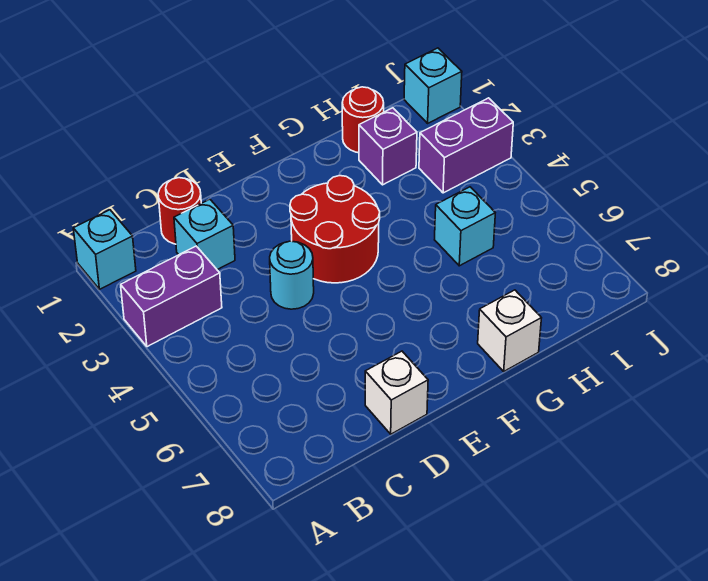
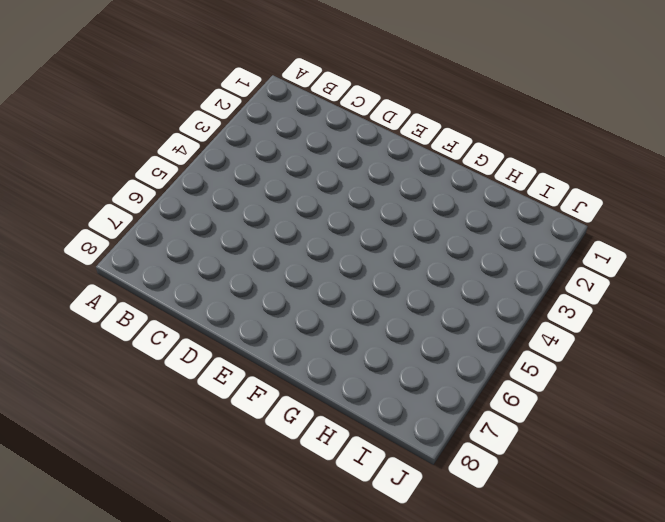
none -> cyan brick A1 level 1
none -> purple brick A3:B3 level 1
none -> red round brick C1 level 1

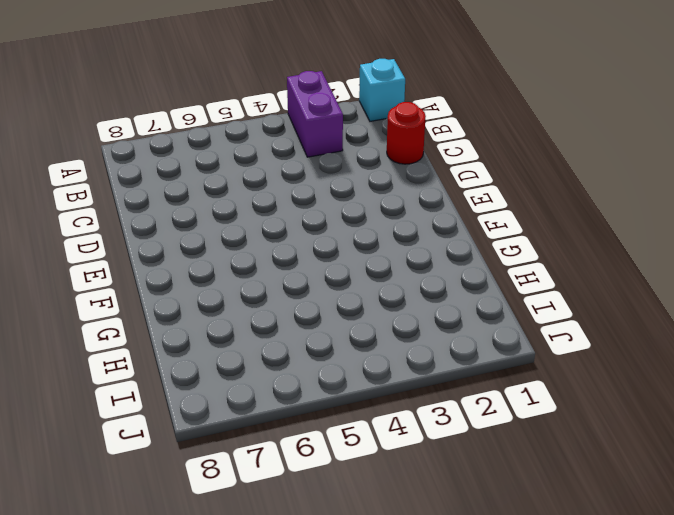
none -> cyan brick C2 level 1
none -> cyan round brick D4 level 1
none -> white brick D8 level 1

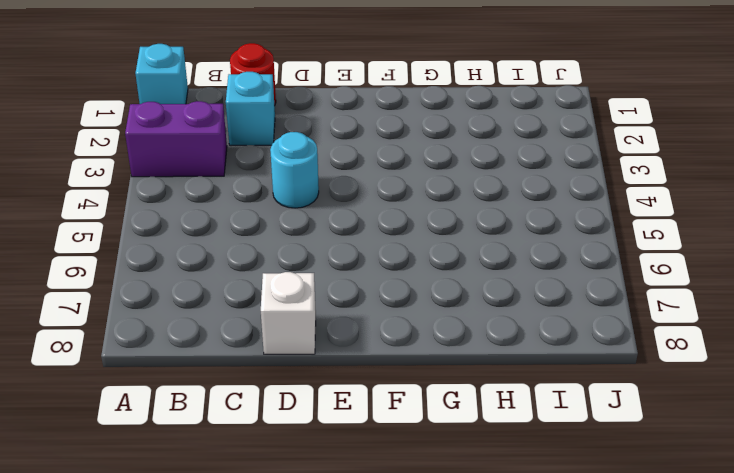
none -> red round brick E3:F4 level 1
none -> white brick G8 level 1
none -> red round brick H1 level 1

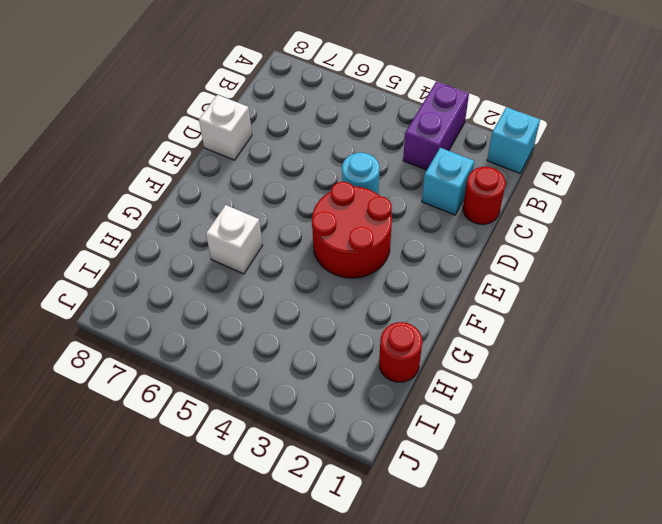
white brick G6 level 1 -> white brick G8 level 1
none -> purple brick H2 level 1
none -> cyan brick H5 level 1
none -> purple brick I3:J3 level 1

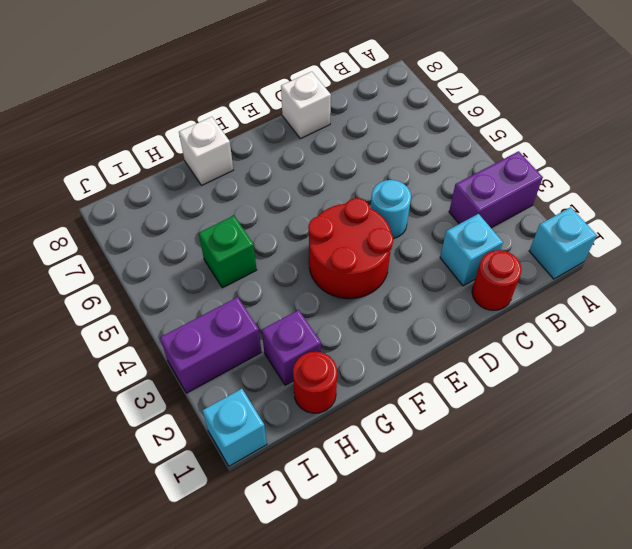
green brick H5 level 1 -> cyan brick H5 level 1

